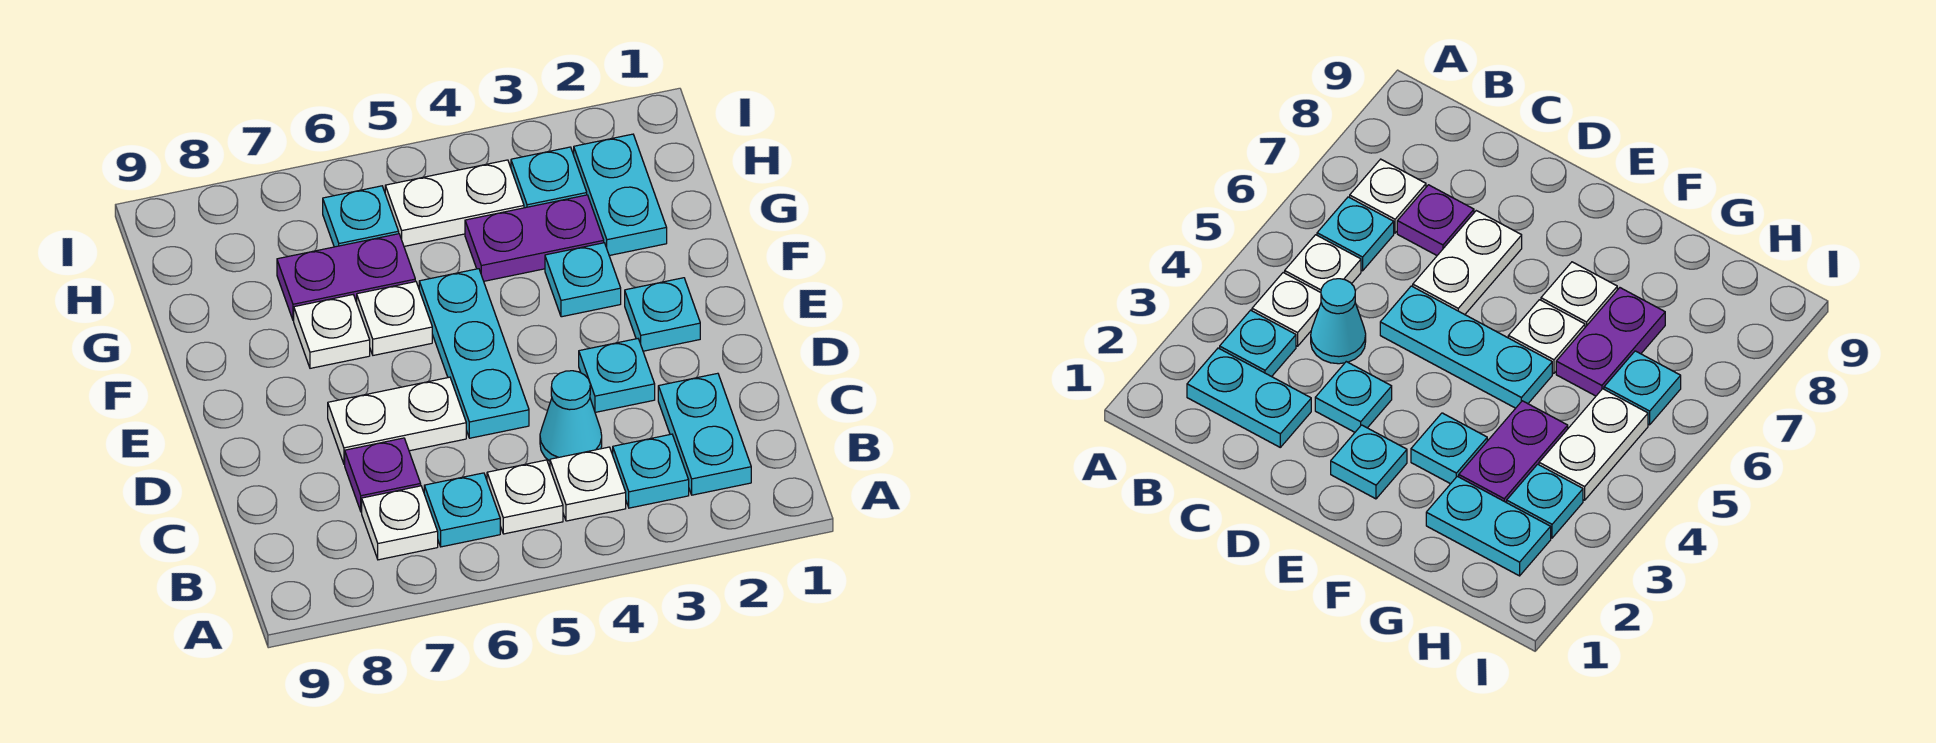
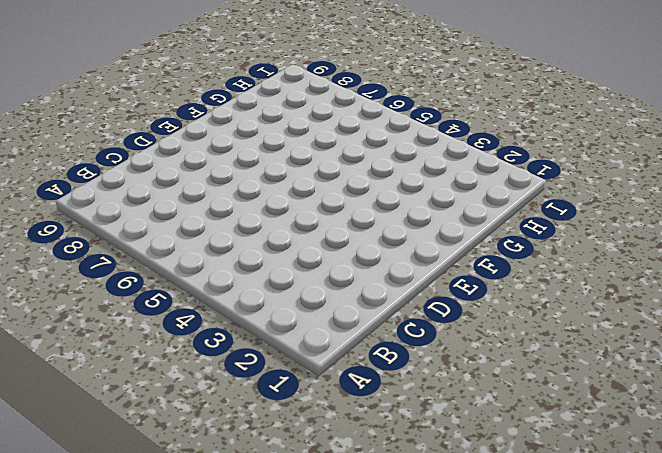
none -> cyan plate B2:C2 level 1
none -> cyan plate B3 level 1
none -> white plate B4 level 1

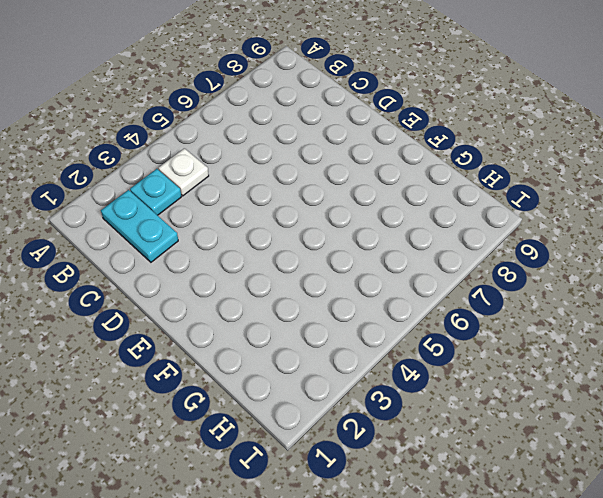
none -> white plate B5 level 1
none -> cyan plate B6 level 1
none -> white plate B7 level 1

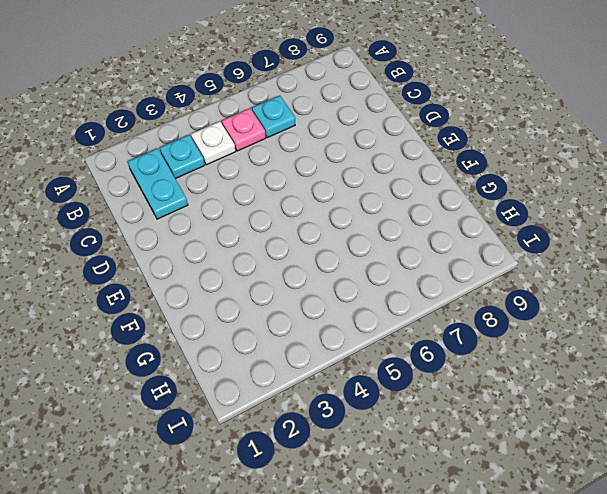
pink plate B5 level 1 -> white plate B5 level 1
none -> white plate B7 level 1
none -> cyan cone C4 level 1
none -> purple plate C7 level 1

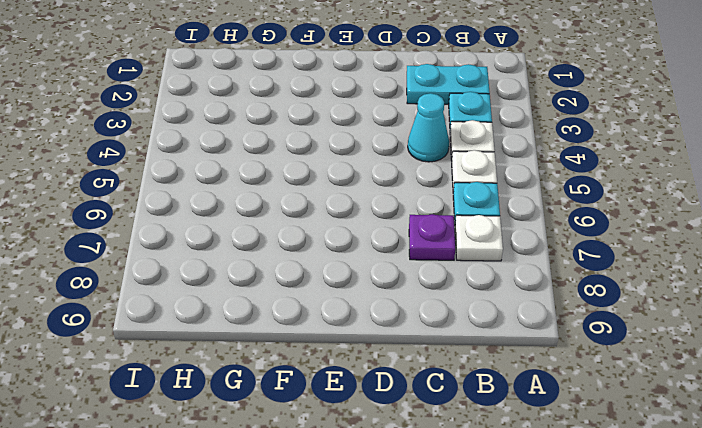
none -> cyan plate D3 level 1
none -> cyan plate D5:F5 level 1
none -> white plate D6:D7 level 1

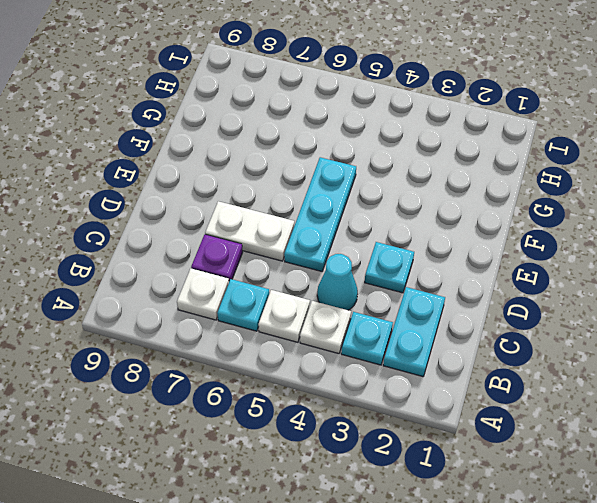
none -> cyan plate E2 level 1
none -> cyan plate F3 level 1
none -> white plate F6 level 1

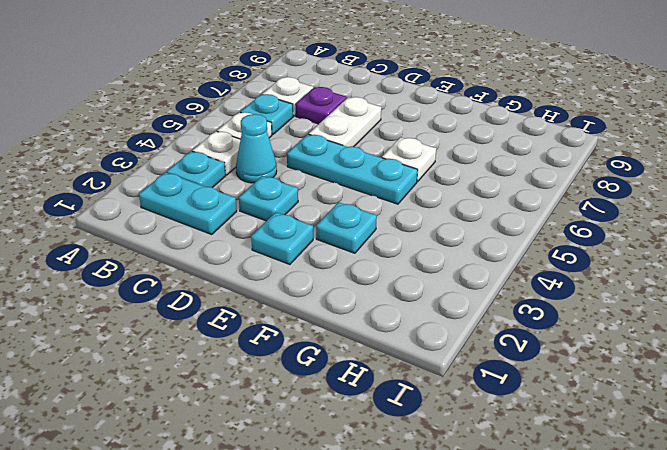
none -> white plate F7 level 1
none -> cyan plate G2:H2 level 1
none -> purple plate G3:G4 level 1

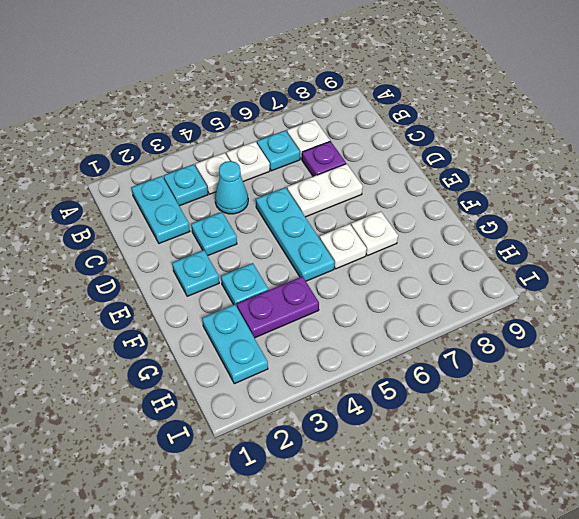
none -> purple plate G6:G7 level 1
none -> cyan plate H3 level 1
none -> white plate H4:H5 level 1

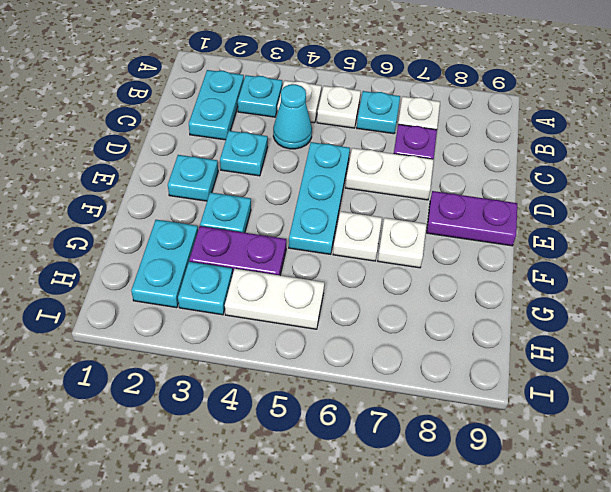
purple plate E8:E9 level 1 -> purple plate G6:G7 level 1
none -> cyan plate H6 level 1

